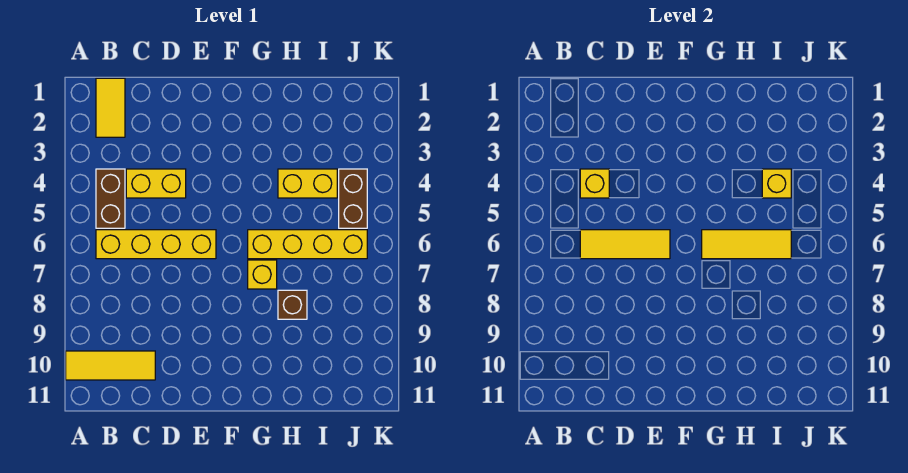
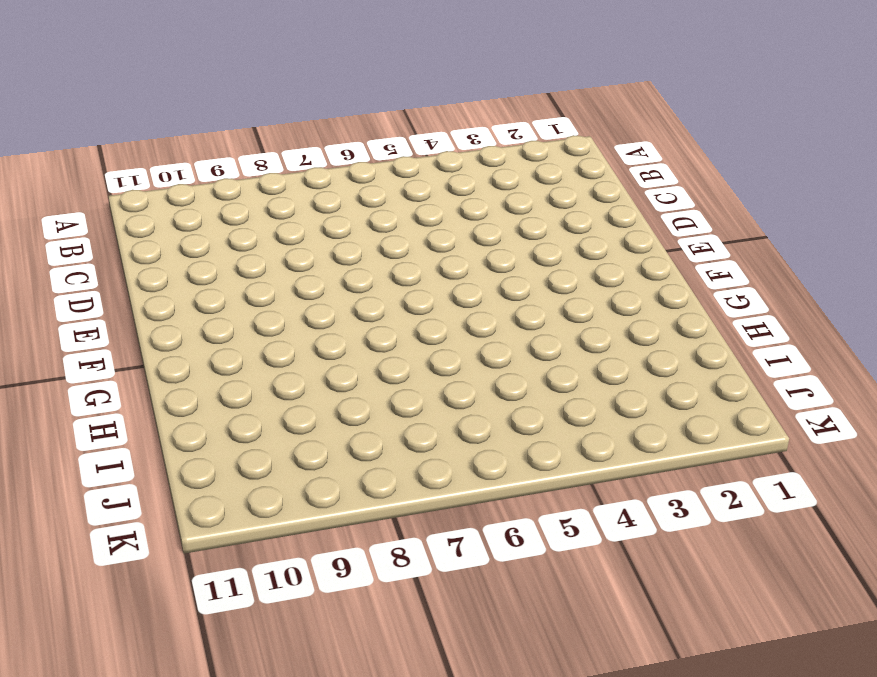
none -> yellow tile A10:C10 level 1
none -> yellow tile B1:B2 level 1
none -> brown brick B4:B5 level 1

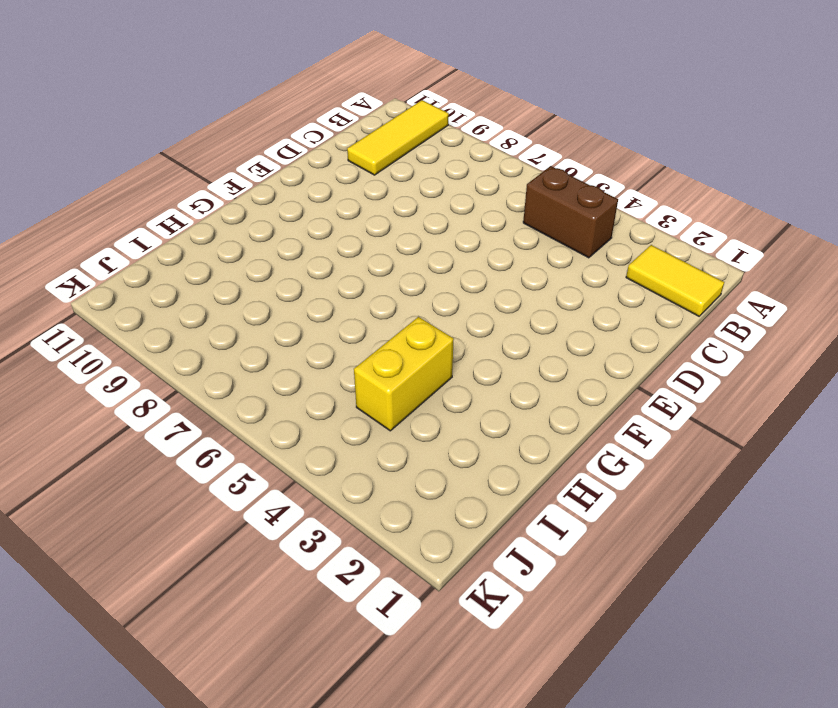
none -> yellow brick B6:E6 level 1
none -> yellow brick C4:D4 level 1
none -> yellow brick G6:J6 level 1

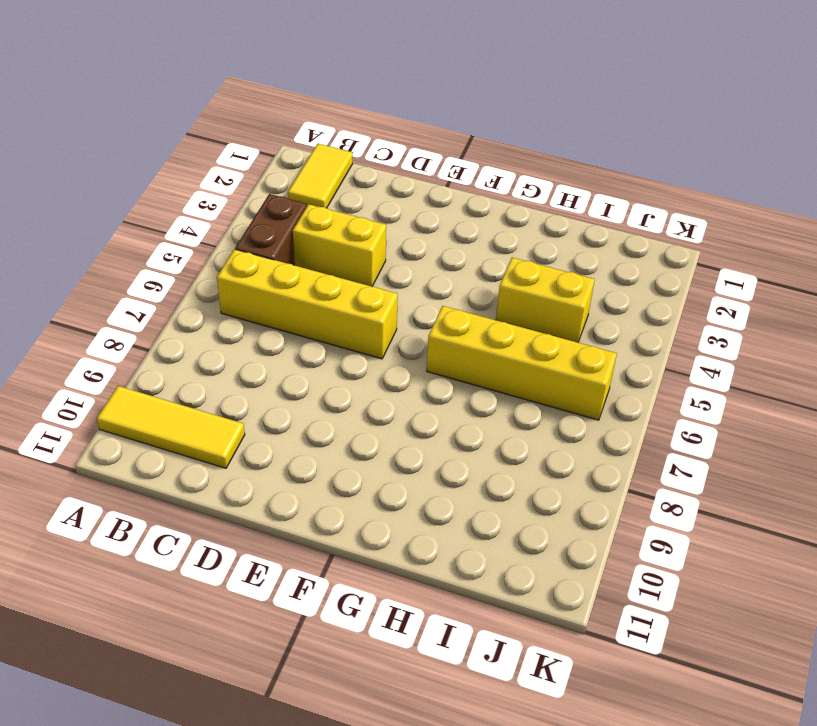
none -> yellow brick G7 level 1
none -> brown brick H8 level 1
none -> brown brick J4:J5 level 1

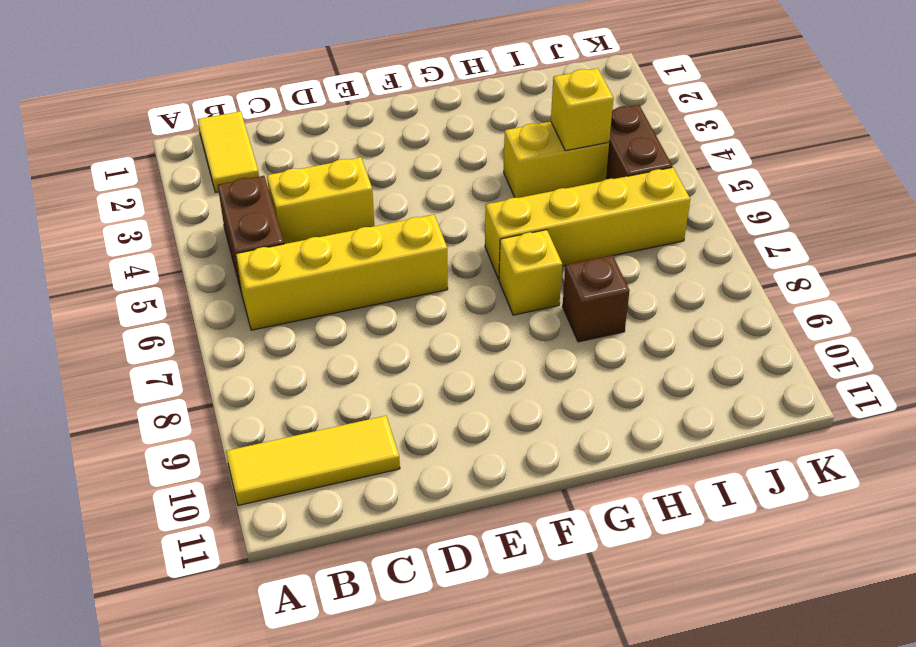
none -> yellow brick C4 level 2
none -> yellow tile C6:E6 level 2
none -> yellow tile G6:I6 level 2

